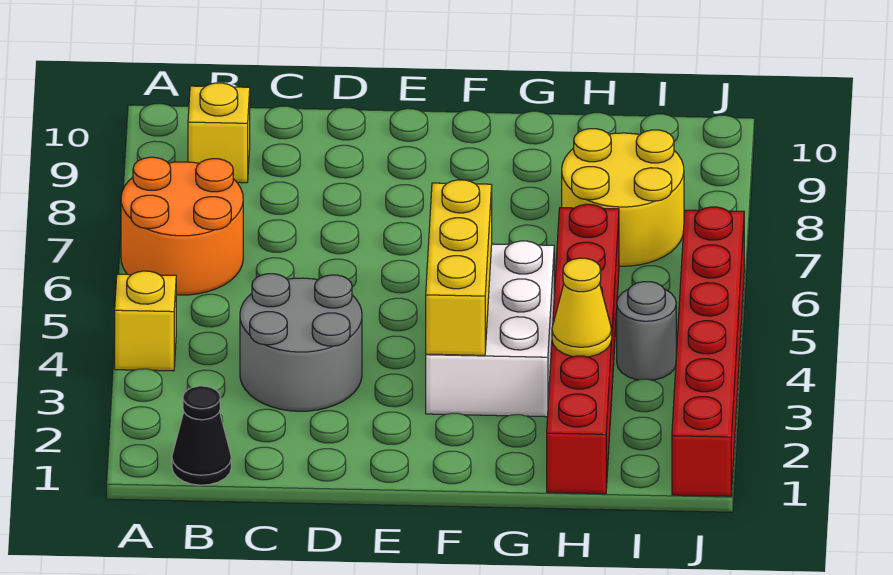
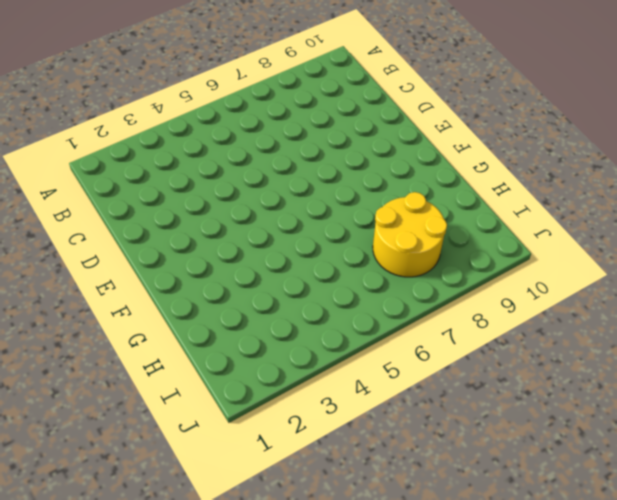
none -> yellow brick A4 level 1
none -> orange round brick A6:B7 level 1
none -> black cone B1 level 1

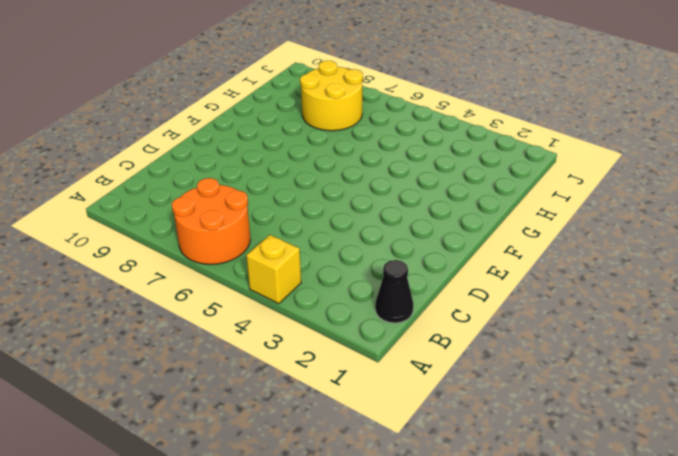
none -> yellow brick B9 level 1
none -> grey round brick C3:D4 level 1
none -> white brick F3:G5 level 1

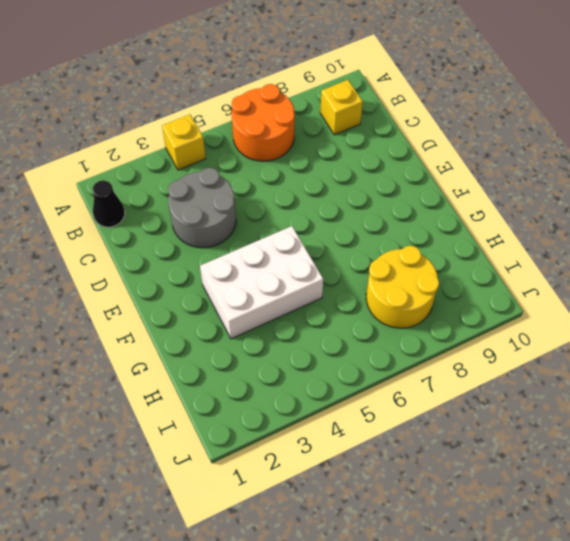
none -> red brick H1:H6 level 1
none -> grey round brick I4 level 1
none -> red brick J1:J6 level 1

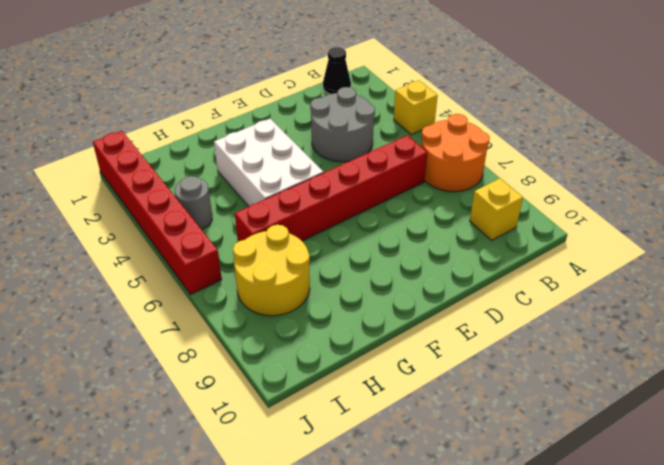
red brick C6:H6 level 1 -> red brick H1:H6 level 1
none -> yellow brick F3:F5 level 2
none -> yellow cone H3 level 2

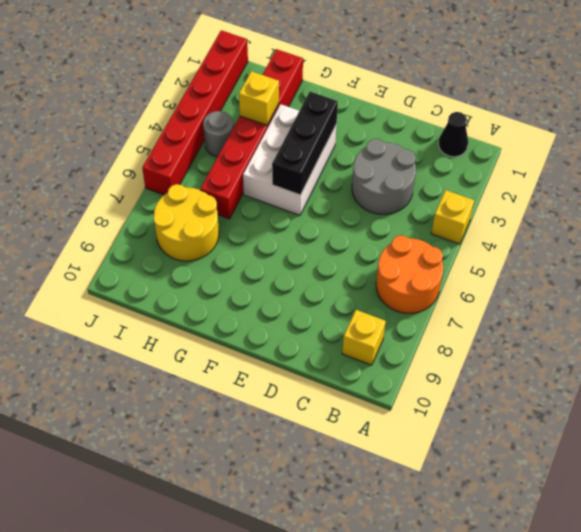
black brick F3:F5 level 2 -> yellow brick F3:F5 level 2
yellow brick H3 level 2 -> yellow cone H3 level 2

